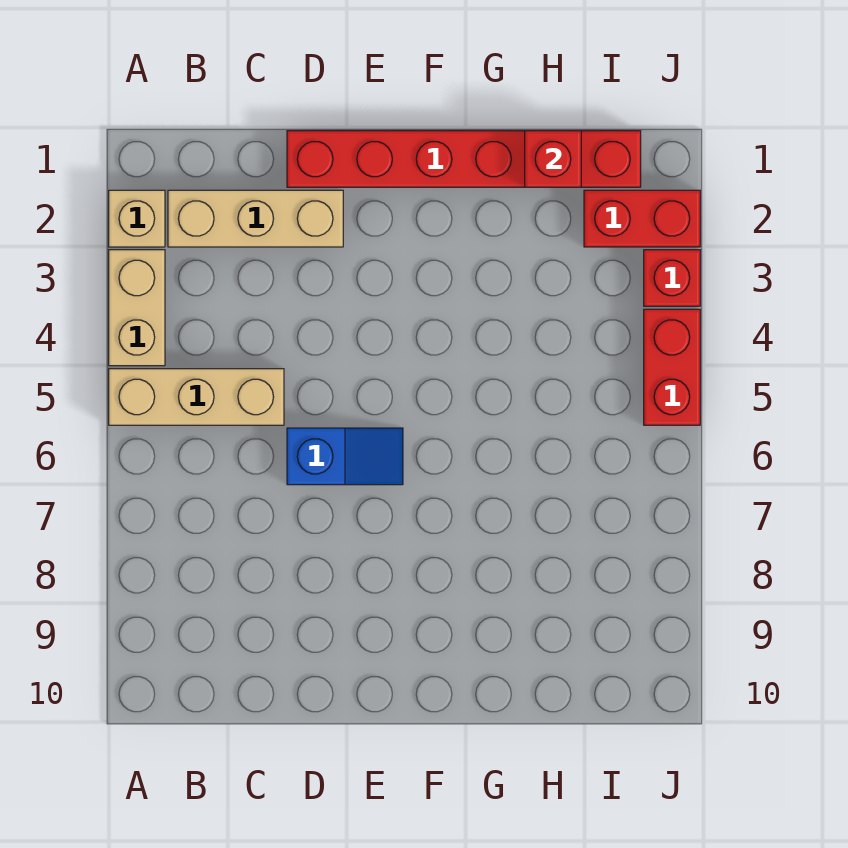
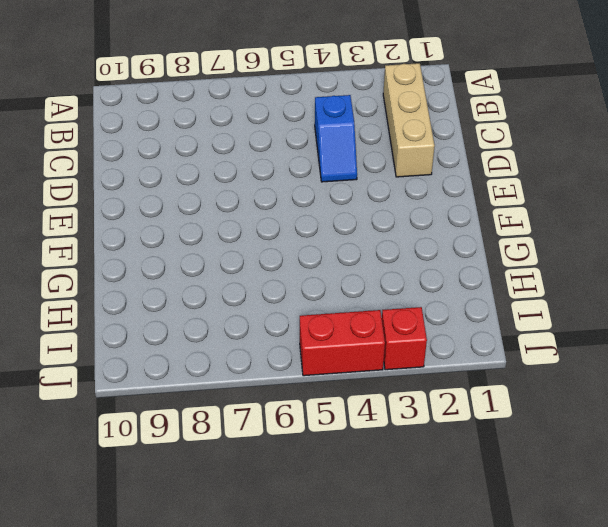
blue slope C4:D4 level 1 top C -> blue slope D6:E6 level 1 top D
none -> tan brick A2 level 1
none -> tan brick A3:A4 level 1

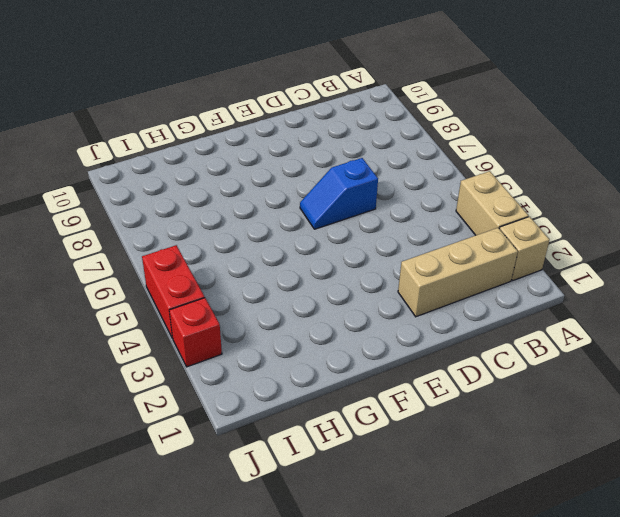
none -> tan brick A5:C5 level 1
none -> red brick D1:I1 level 1

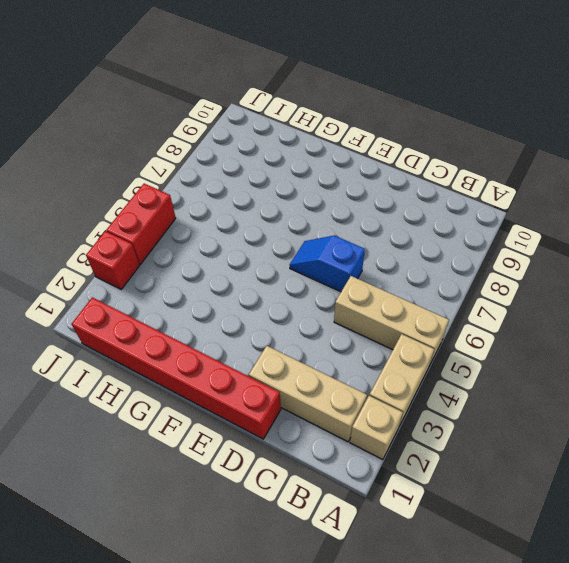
none -> red brick I2:J2 level 1
none -> red brick H1 level 2

